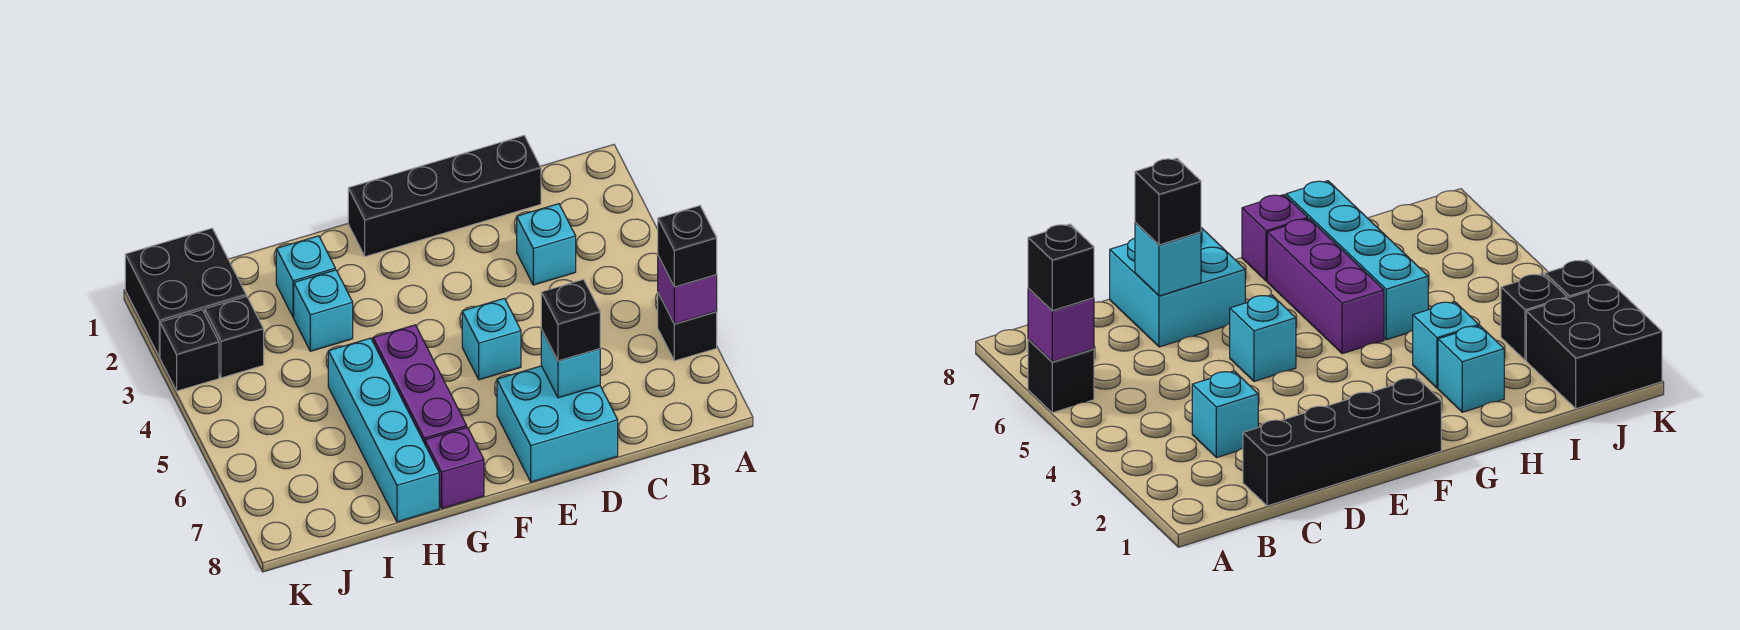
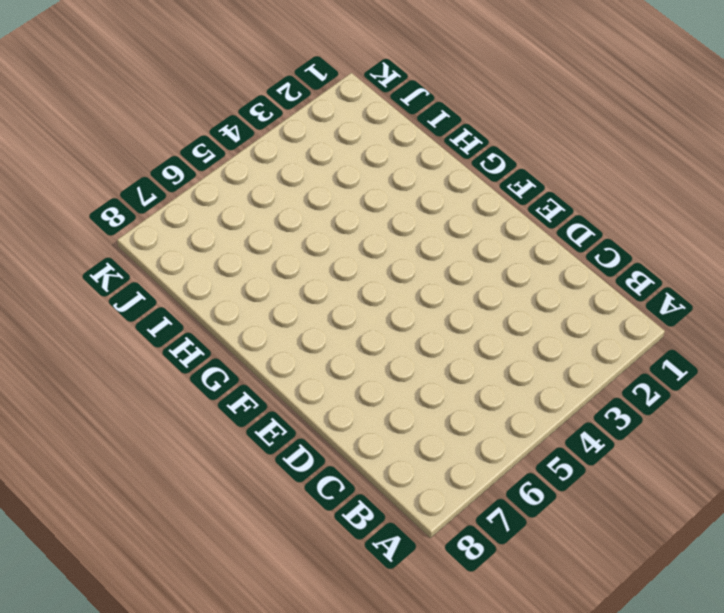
none -> black brick A6 level 1
none -> black brick C1:F1 level 1
none -> cyan brick C3 level 1

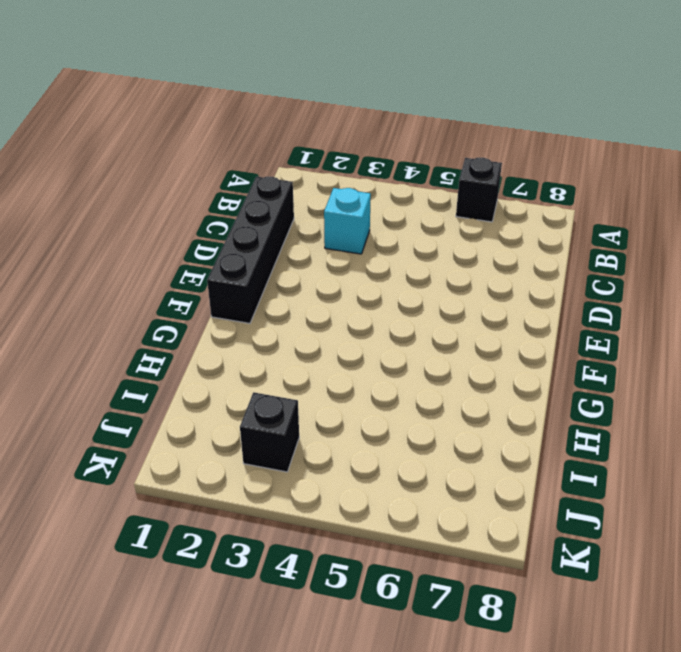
none -> cyan brick D7:E8 level 1
none -> cyan brick E5 level 1
none -> purple brick G5:G7 level 1

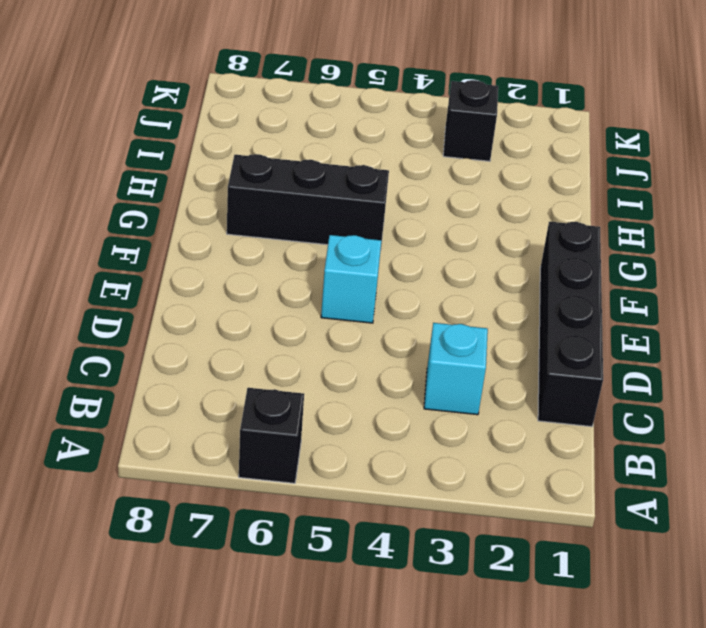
black brick G5:G7 level 1 -> purple brick G5:G7 level 1
none -> cyan brick D7:E8 level 1
none -> purple brick G8 level 1
none -> cyan brick H2 level 1

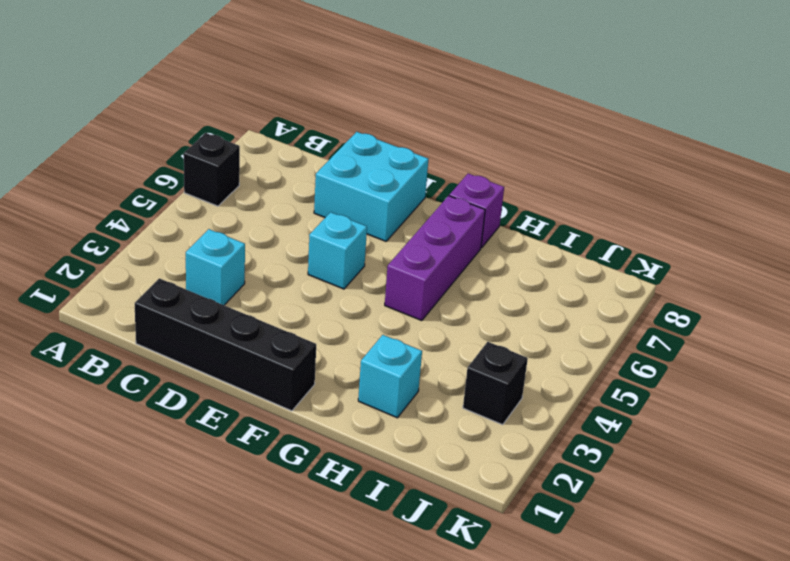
none -> cyan brick H3 level 1
none -> cyan brick H5:H8 level 1
none -> black brick J1:K2 level 1

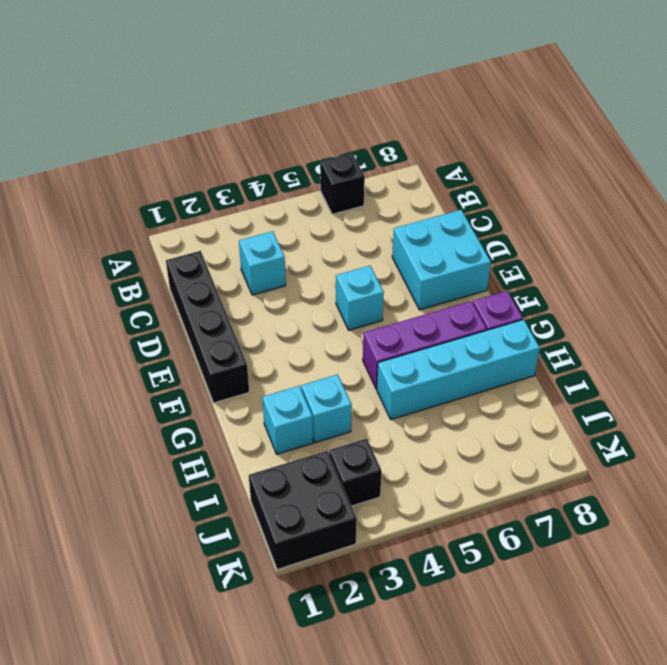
none -> black brick K3 level 1
none -> purple brick A6 level 2
none -> cyan brick D7 level 2

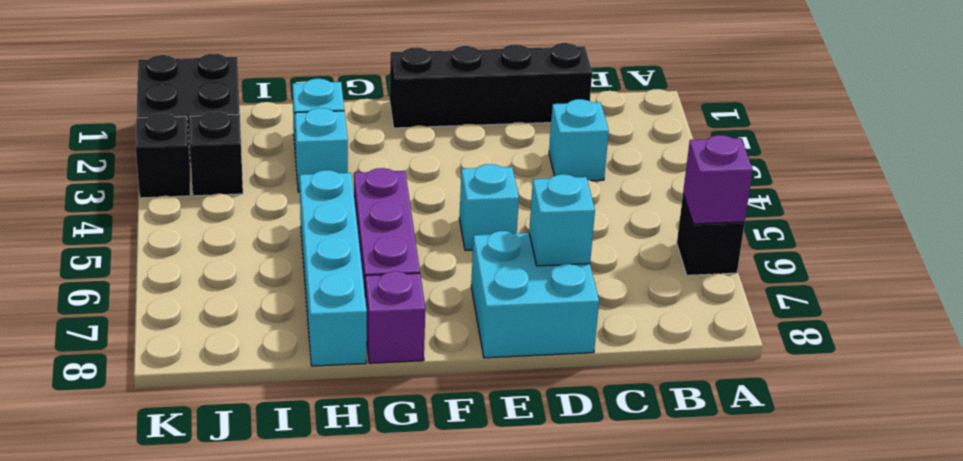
none -> black brick A6 level 3
none -> black brick D7 level 3

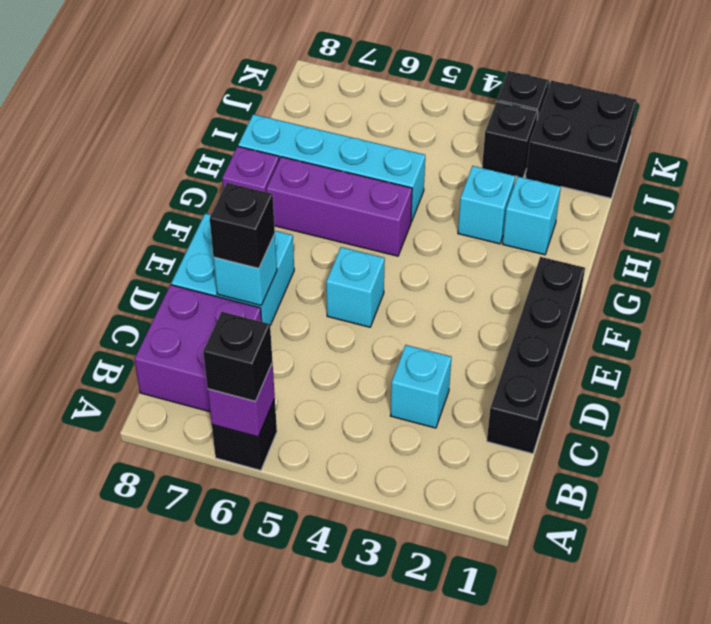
purple brick B7:C8 level 1 -> none

